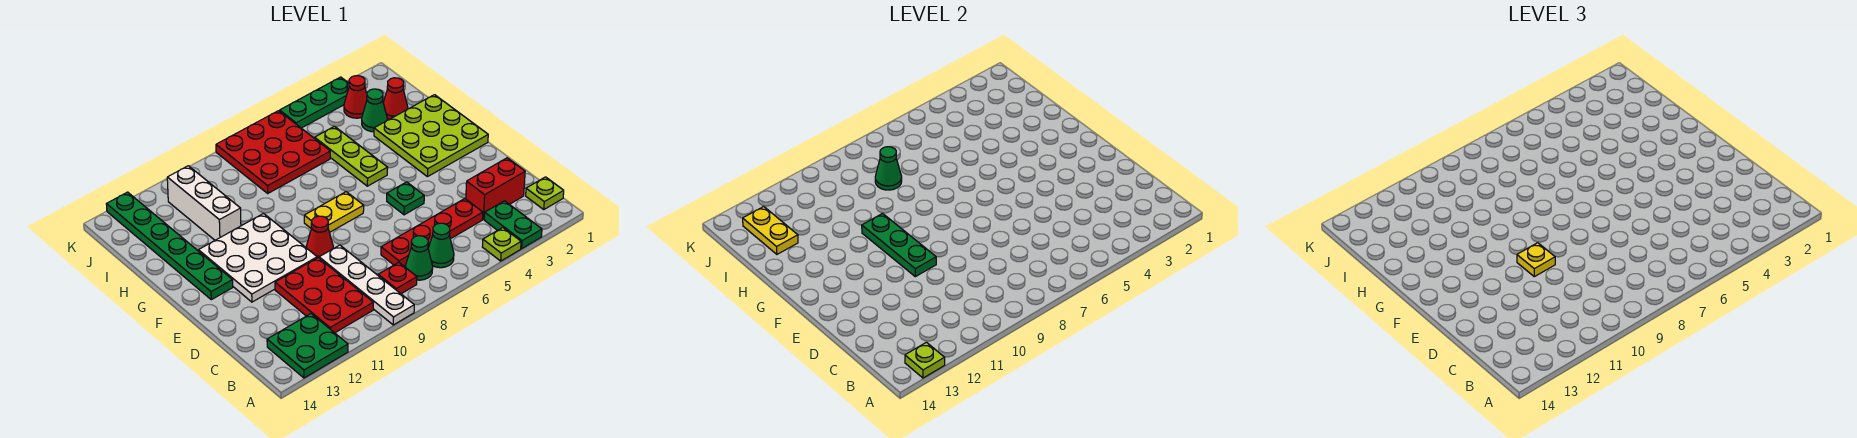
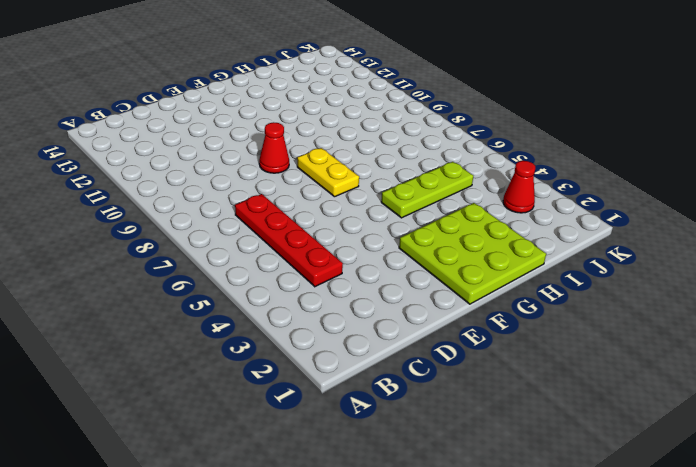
none -> green plate A3:B3 level 1
none -> lime plate A4 level 1
none -> white plate A9:D9 level 1

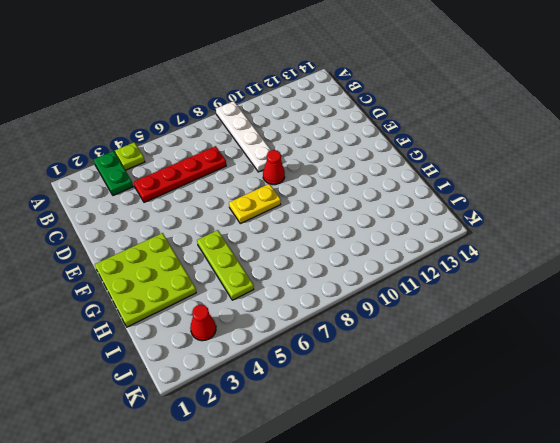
none -> green plate A12:B13 level 1
none -> lime plate B1 level 1
none -> green cone B6 level 1

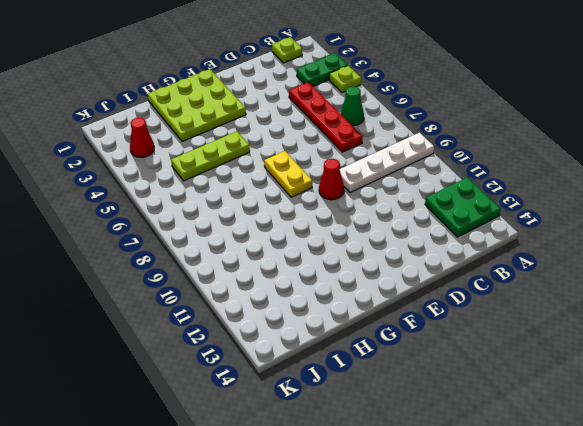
none -> green cone B7 level 1
none -> red plate B8 level 1
none -> red plate B10:D11 level 1

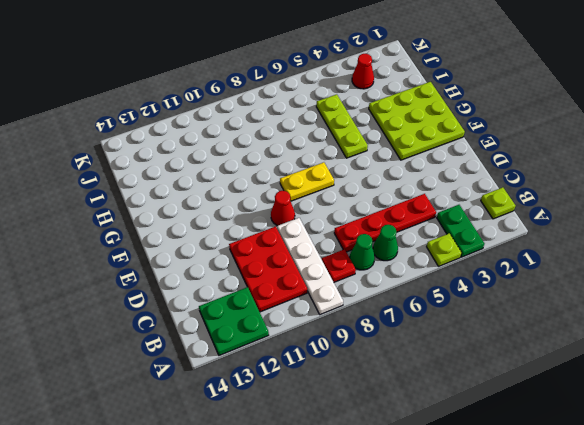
none -> red brick C2:C3 level 1
none -> green plate E5 level 1
none -> white plate E10:G12 level 1

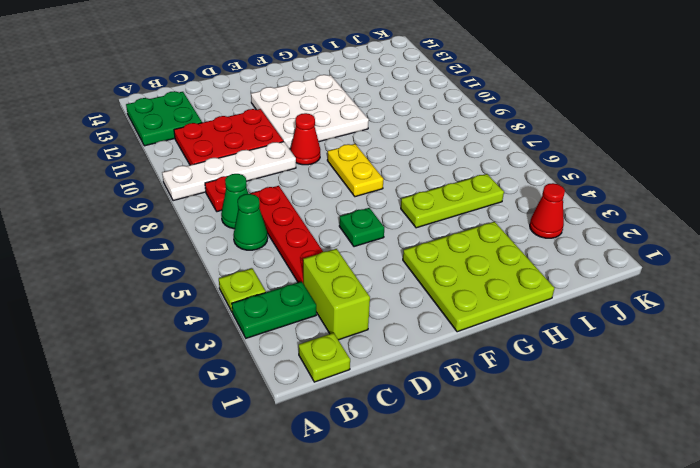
lime brick C2:C3 level 1 -> red brick C2:C3 level 1
none -> green plate F13:K13 level 1
none -> white brick H11:J11 level 1
none -> red cone I2 level 1

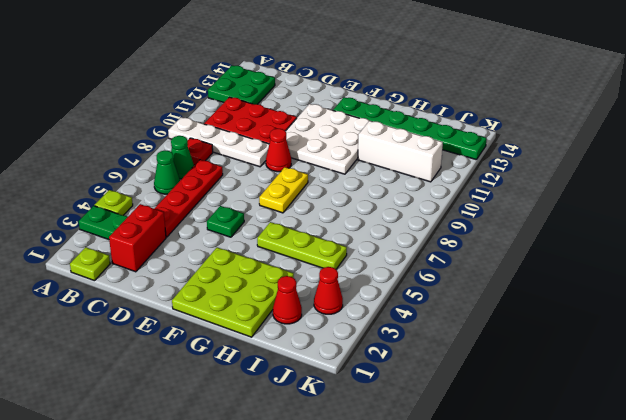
none -> green cone I3 level 1
none -> red plate I6:K8 level 1
none -> green plate K3:K5 level 1

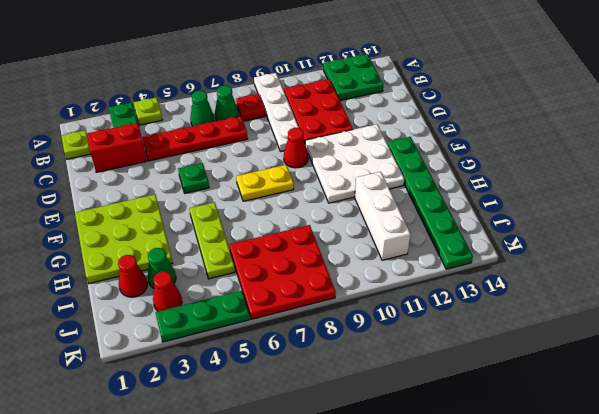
none -> lime plate A13 level 2
none -> green plate E10:G10 level 2
none -> green cone I8 level 2

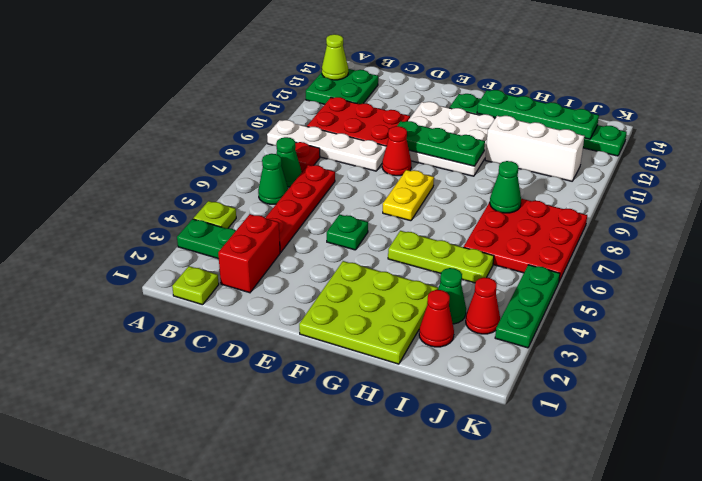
lime cone A13 level 2 -> lime plate A13 level 2
green plate G13:J13 level 2 -> yellow plate I13:J13 level 2
none -> yellow plate E10 level 3

